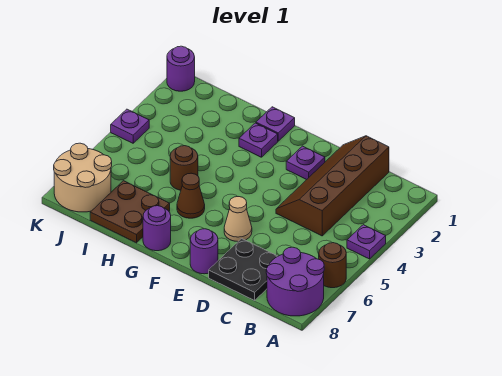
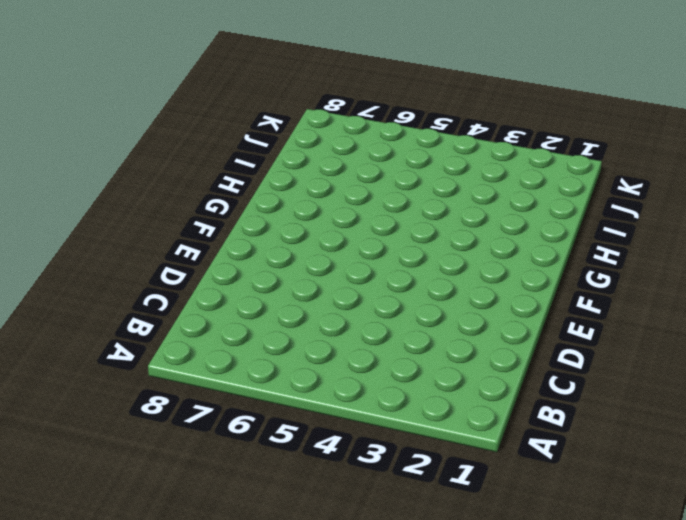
none -> purple plate A4 level 1
none -> brown round brick A6 level 1
none -> purple round brick A7:B8 level 1

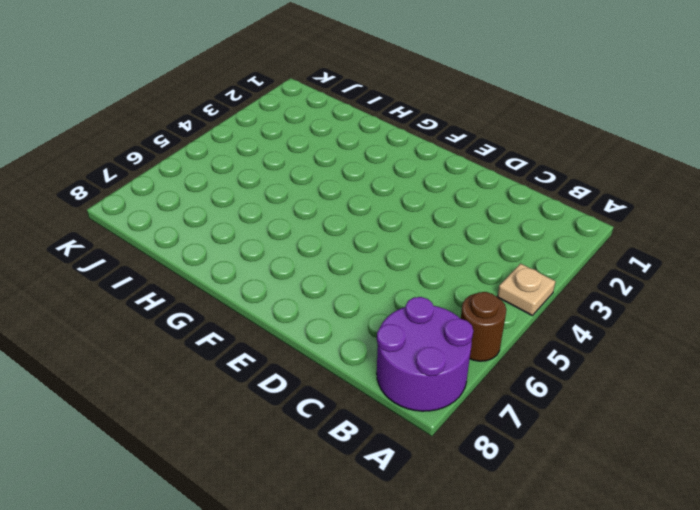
tan plate A4 level 1 -> purple plate A4 level 1
none -> brown slope C1:D4 level 1 top C
none -> black plate C7:D8 level 1
none -> purple plate E2 level 1

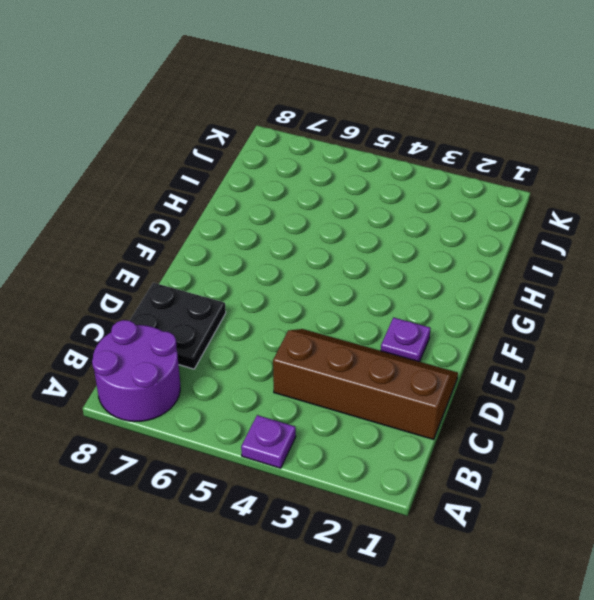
none -> brown round brick A6 level 1
none -> tan cone E6 level 1
none -> purple round brick E8 level 1

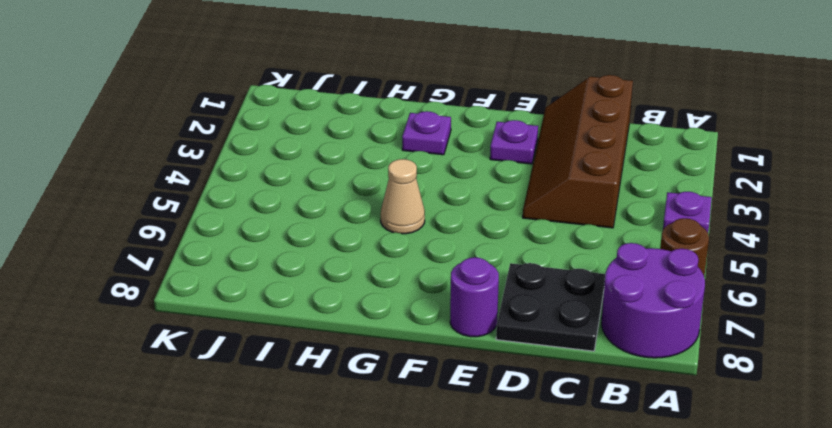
tan cone G5 level 1 -> tan cone E6 level 1
none -> purple plate G1 level 1
none -> brown cone G6 level 1
none -> purple round brick G8 level 1

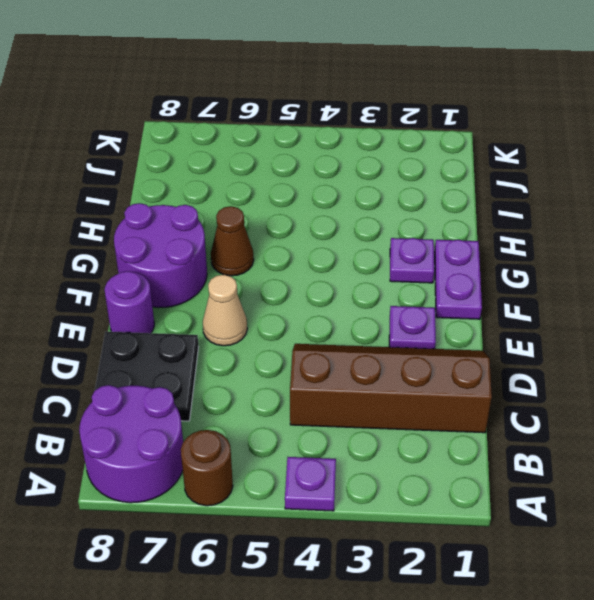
purple plate F1:G1 level 1 -> purple plate G1 level 1
purple round brick F7:G8 level 1 -> purple round brick G8 level 1
none -> brown round brick H5 level 1
none -> brown plate H7:I8 level 1
none -> tan round brick J7:K8 level 1

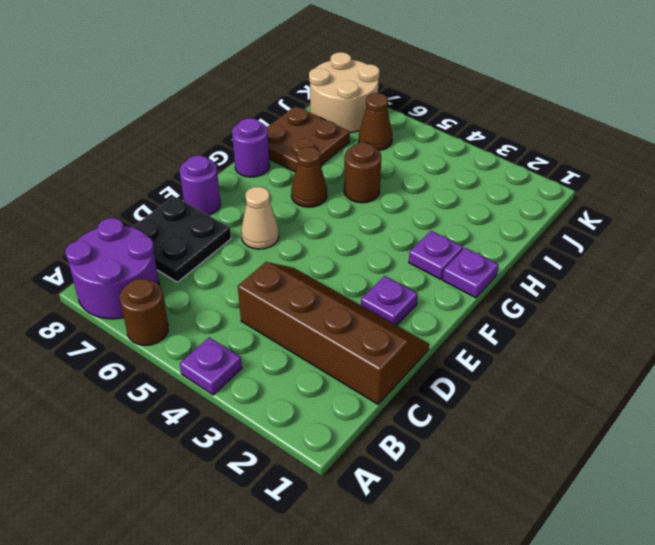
brown cone J6 level 1 -> none
none -> purple round brick K1 level 1
none -> purple plate K4 level 1

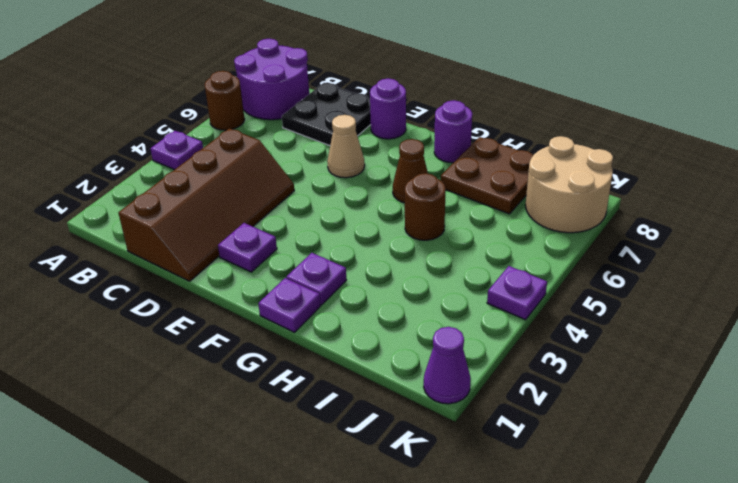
purple cone K1 level 1 -> purple round brick K1 level 1

